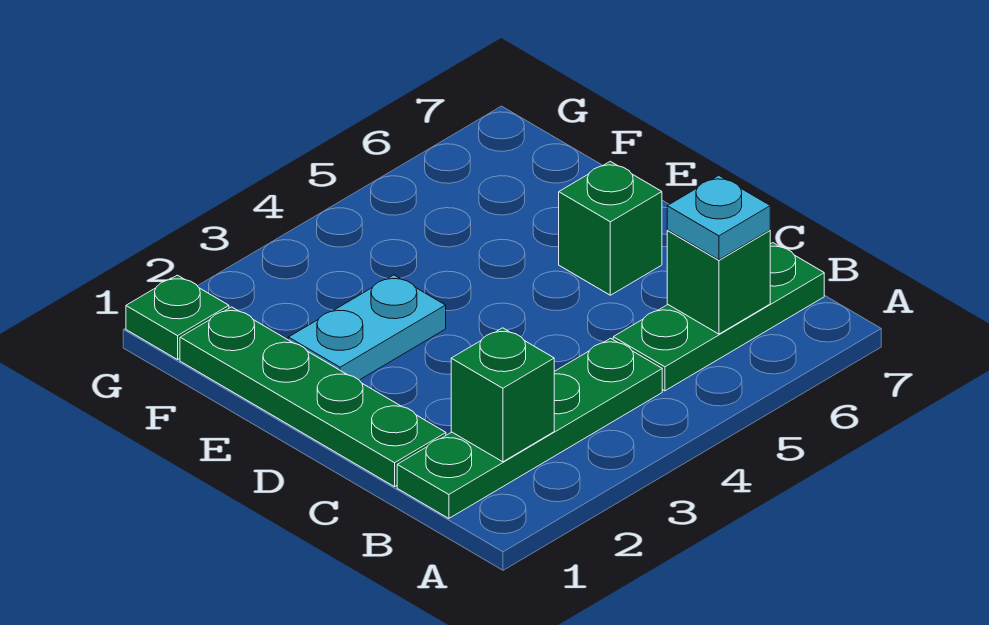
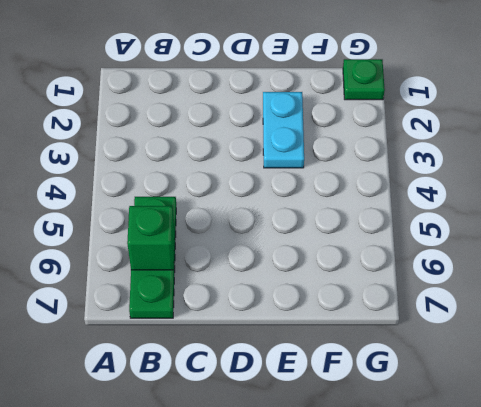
none -> green plate B1:B4 level 1
none -> green plate C1:F1 level 1

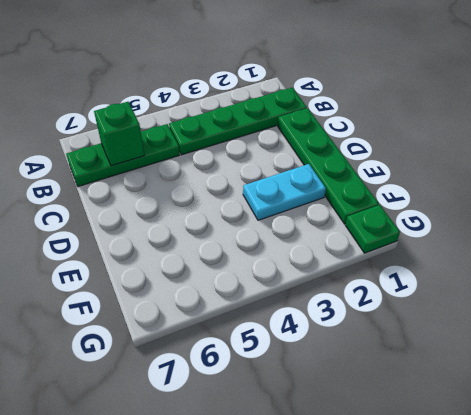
none -> green brick D6 level 1
none -> green brick B2 level 2

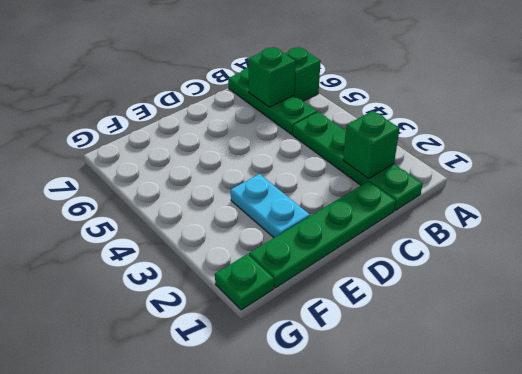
green brick A6 level 1 -> green brick D6 level 1
none -> cyan plate B6 level 3

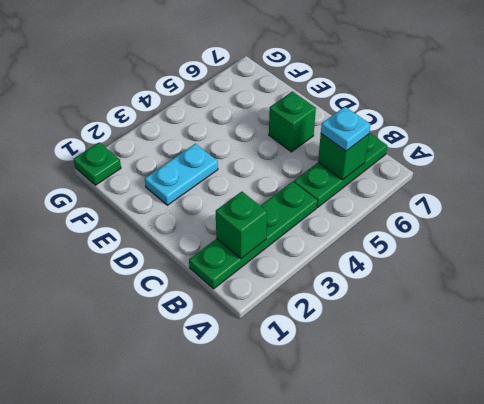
none -> green plate C1:F1 level 1

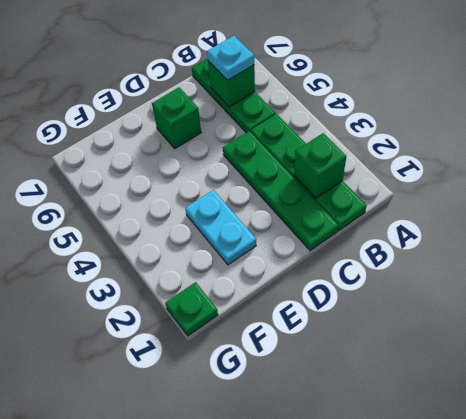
green plate C1:C4 level 1 -> green plate C1:F1 level 1

